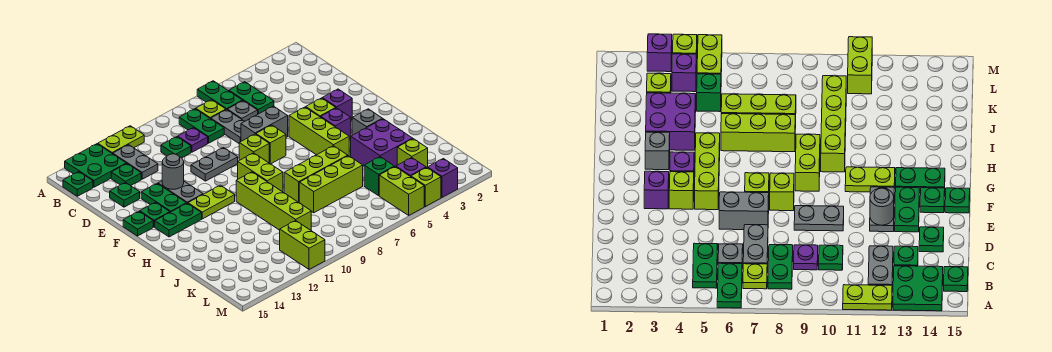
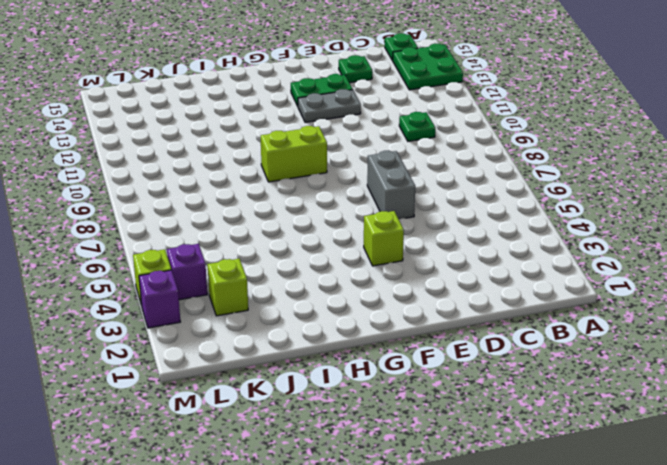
none -> green plate A6:B6 level 1
none -> lime plate A11:A12 level 1
none -> green plate B5:C5 level 1
none -> lime plate B7 level 1

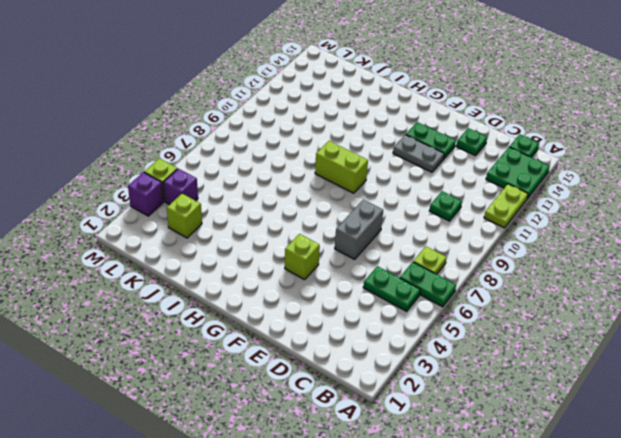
none -> green plate B8:C8 level 1
none -> grey plate B12:C12 level 1
none -> grey plate C6 level 1
none -> grey plate C7:D7 level 1

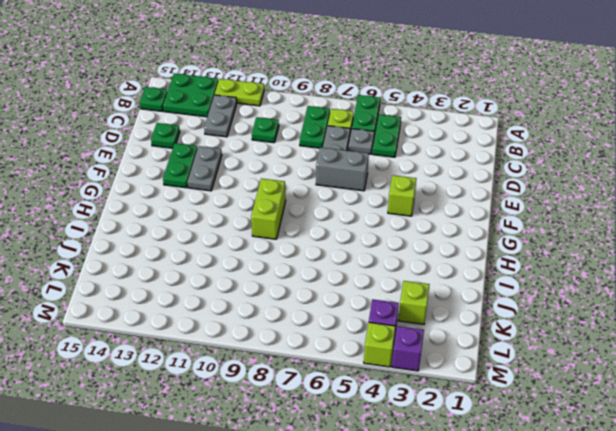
none -> purple plate C9 level 1
none -> green plate C13 level 1
none -> grey plate E9:E10 level 1
none -> purple brick F3 level 1

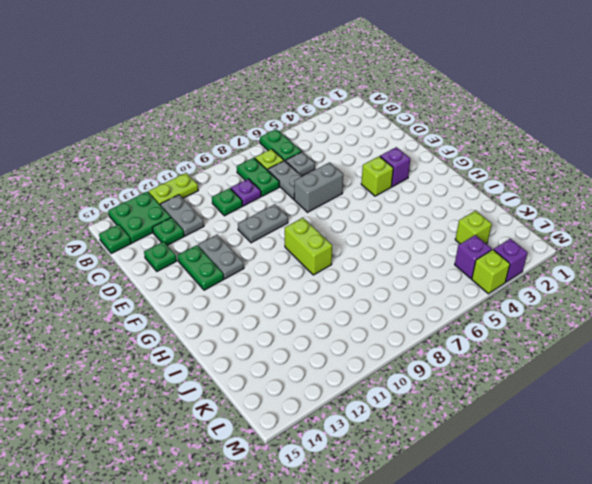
none -> green plate B5:C5 level 1
none -> lime brick F5:H5 level 1
none -> lime brick F7 level 1
none -> lime brick F8 level 1

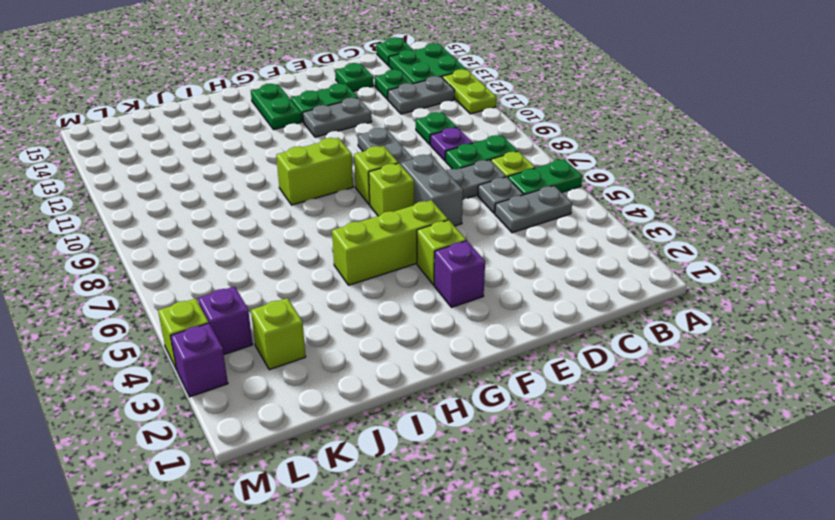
grey plate B5:C5 level 1 -> green plate B5:C5 level 1
none -> green plate F14 level 1
none -> green plate F15 level 1
none -> purple brick G4 level 1
none -> lime plate G11:G12 level 1

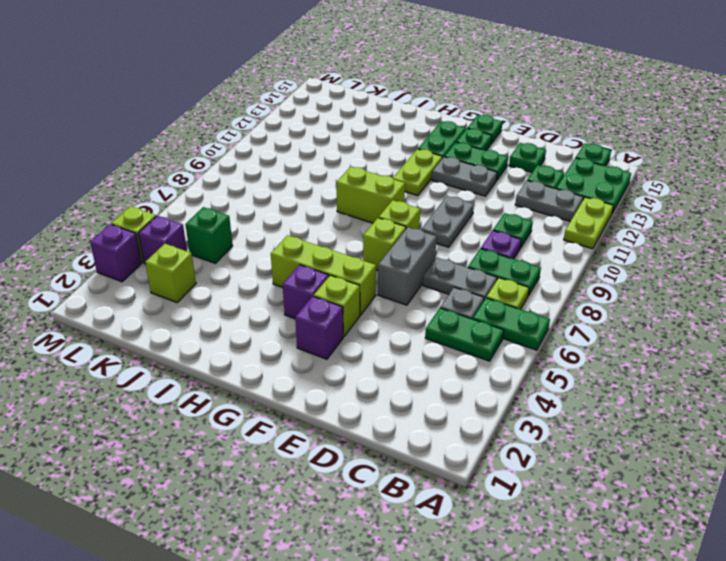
none -> grey brick H3 level 1
none -> lime brick H10:K10 level 1
none -> purple brick I3:J4 level 1
none -> lime brick I6:I8 level 1

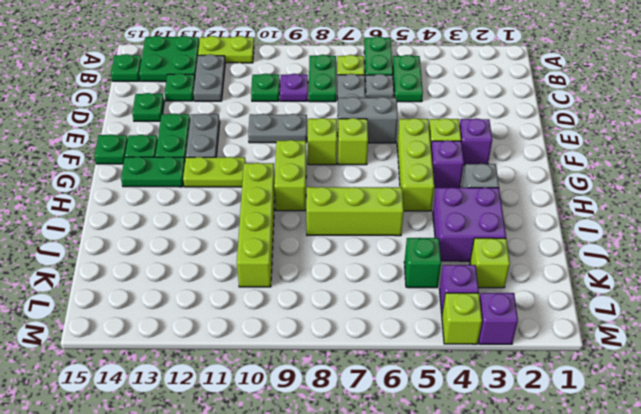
none -> lime brick J6:J8 level 1
none -> lime brick L5:M5 level 1
none -> lime brick L11:M11 level 1
none -> grey round brick E12 level 2

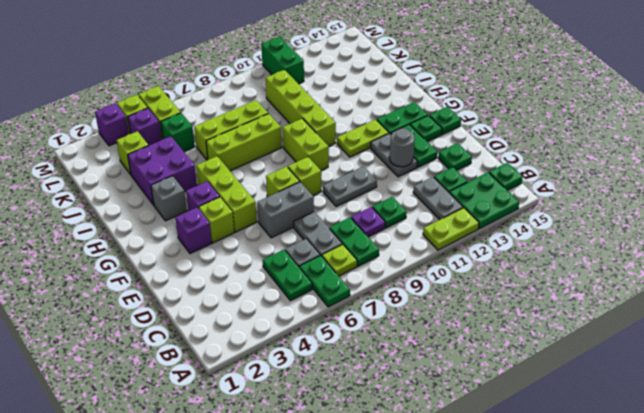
green brick L11:M11 level 1 -> lime brick L11:M11 level 1

